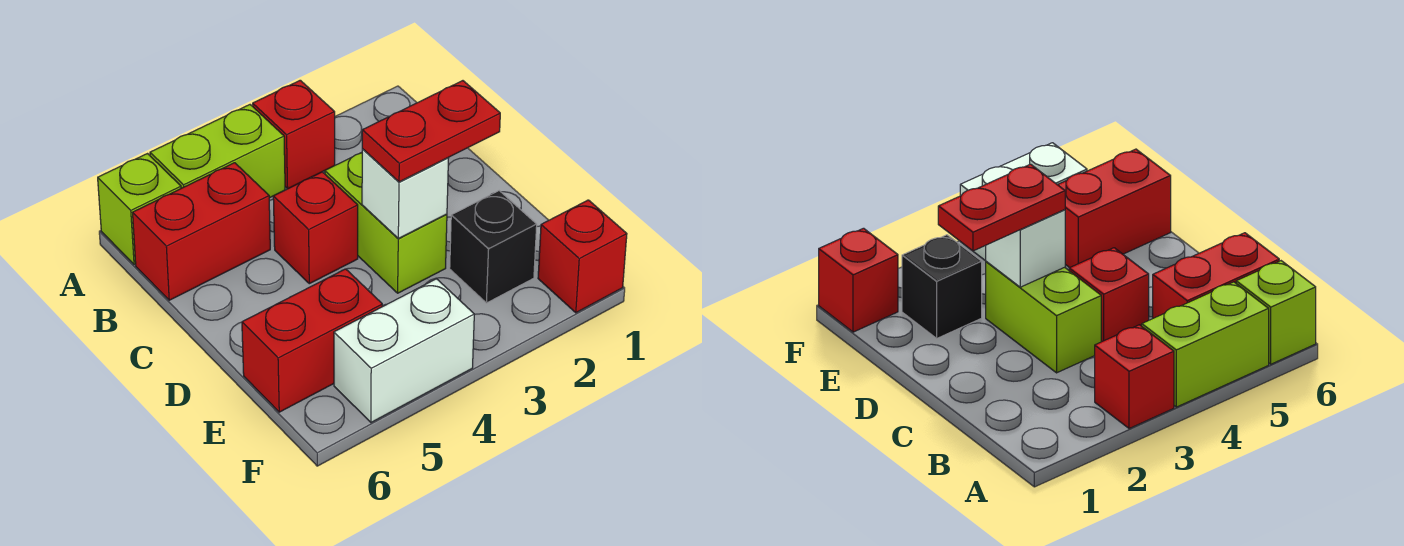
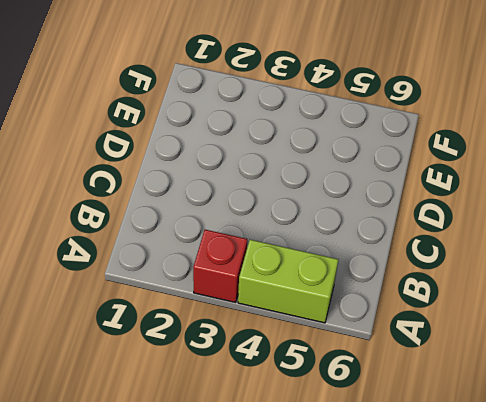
none -> lime brick A6 level 1
none -> red brick B5:B6 level 1
none -> lime brick C3:D3 level 1

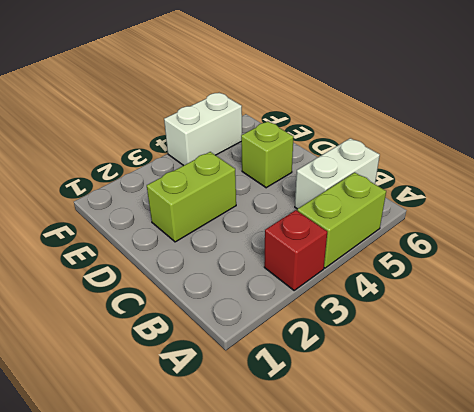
white brick B5:B6 level 1 -> red brick B5:B6 level 1
lime brick D2:D3 level 1 -> lime brick C3:D3 level 1
lime brick D5 level 1 -> lime brick A6 level 1
none -> red brick C4 level 1
none -> black brick E2 level 1
none -> red brick E5:E6 level 1

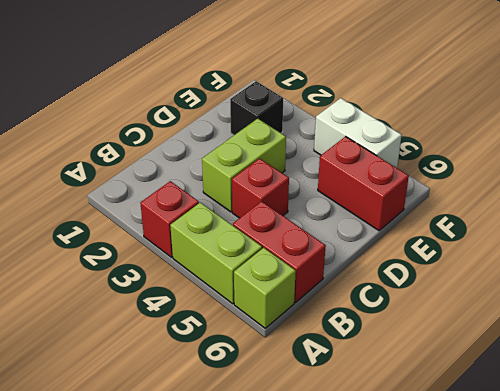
none -> red brick F1 level 1
none -> white brick D3 level 2
none -> red plate D2:D3 level 3

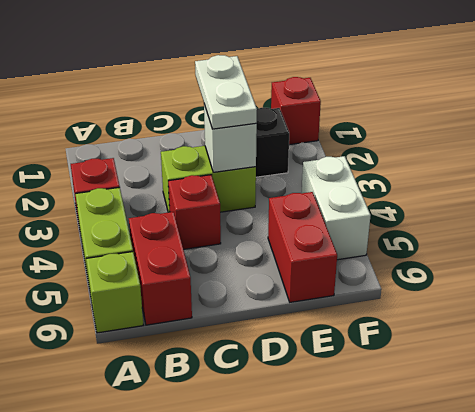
white plate D2:D3 level 3 -> red plate D2:D3 level 3

